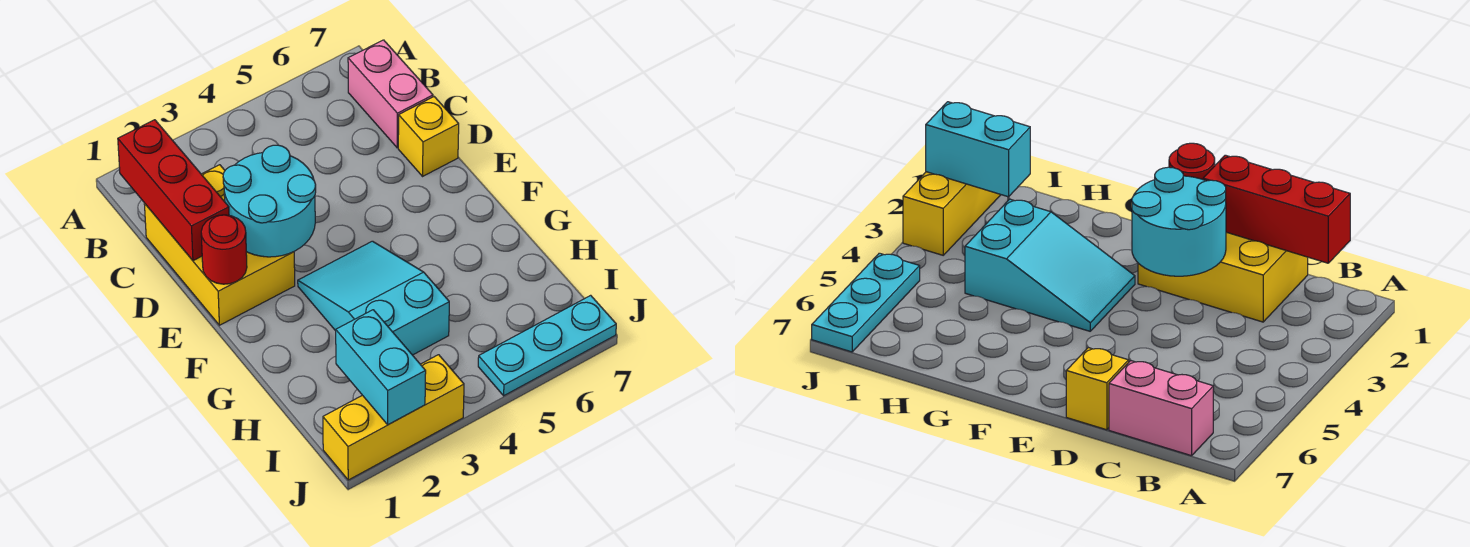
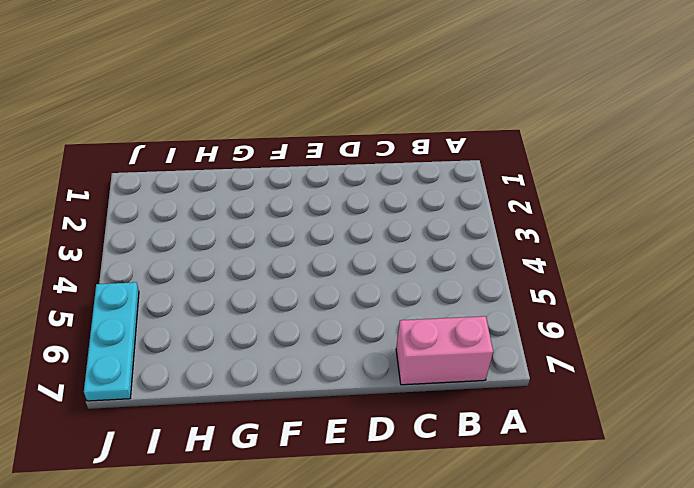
none -> yellow brick C1:E2 level 1
none -> yellow brick D7 level 1

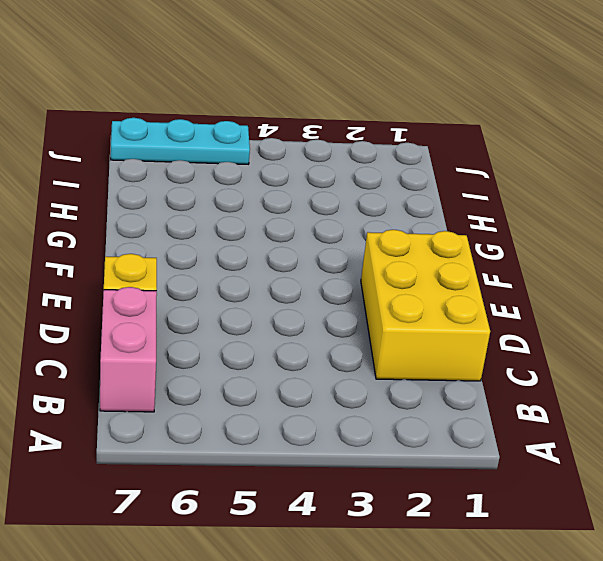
none -> cyan slope F3:H4 level 1 top H
none -> yellow brick J1:J3 level 1

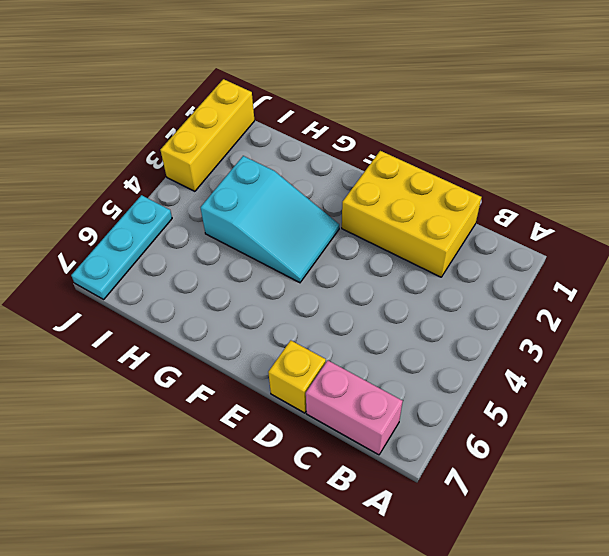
none -> red brick B1:D1 level 2
none -> cyan round brick D2:E3 level 2

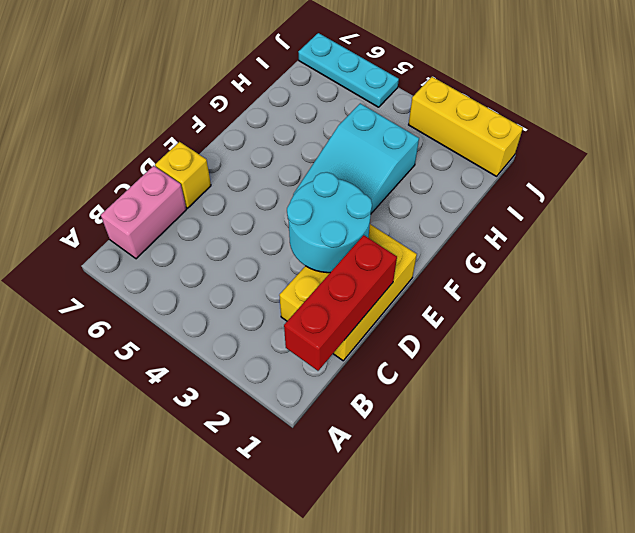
none -> red round brick E1 level 2
none -> cyan brick I2:J2 level 2

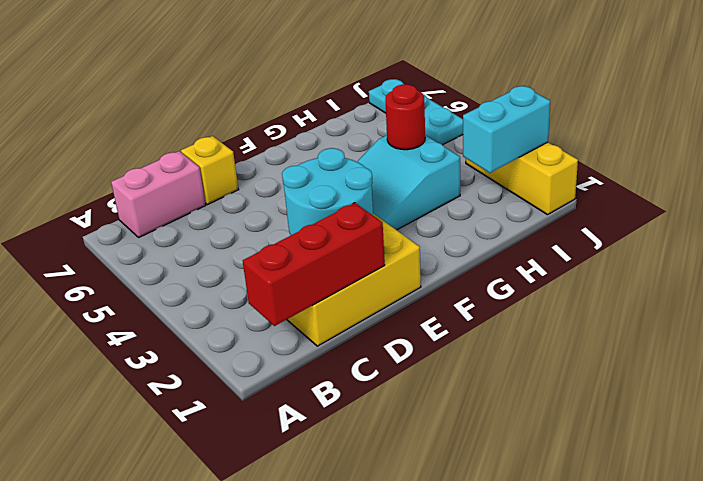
red round brick H4 level 2 -> red round brick E1 level 2

